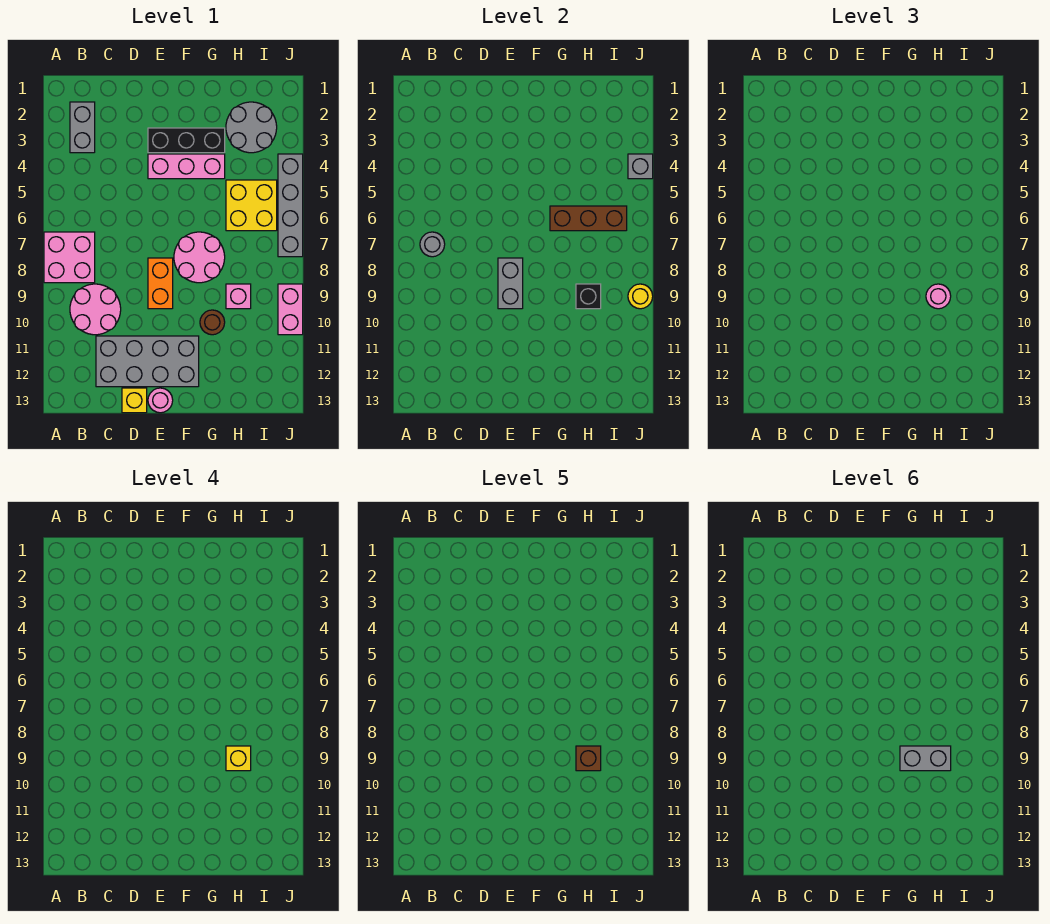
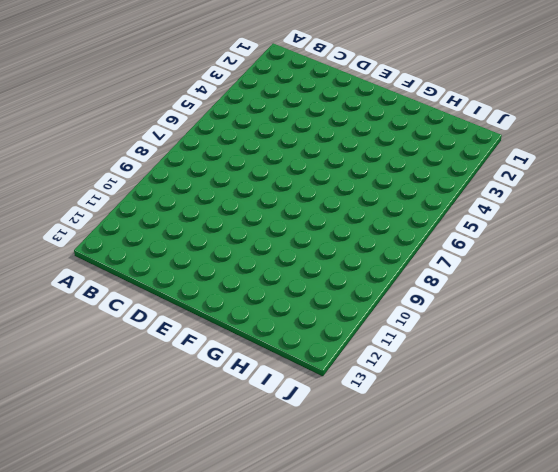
none -> pink brick A7:B8 level 1
none -> grey brick B2:B3 level 1
none -> pink round brick B9:C10 level 1

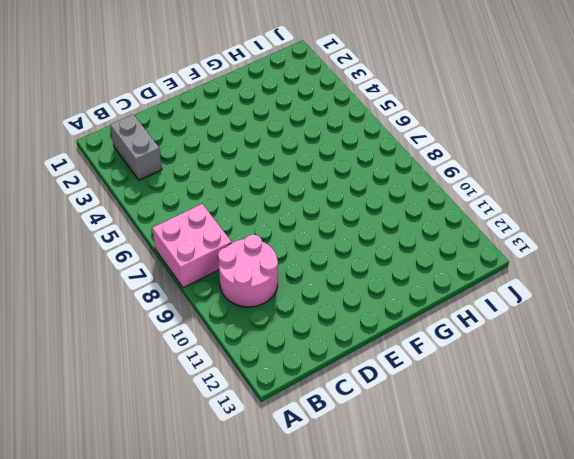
none -> grey brick C11:F12 level 1
none -> yellow brick D13 level 1
none -> black brick E3:G3 level 1

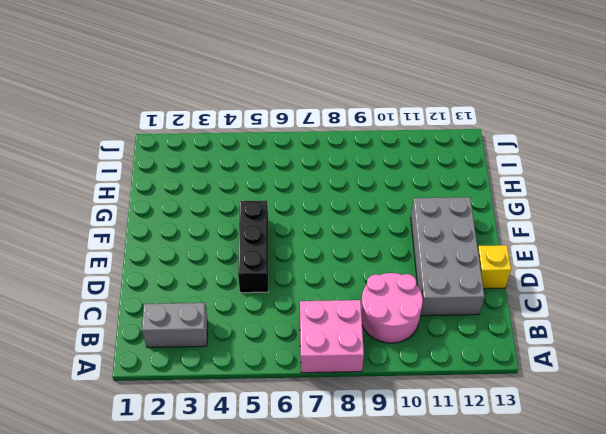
black brick D5:F5 level 1 -> black brick E3:G3 level 1
none -> pink brick E4:G4 level 1
none -> orange brick E8:E9 level 1
none -> pink round brick E13 level 1

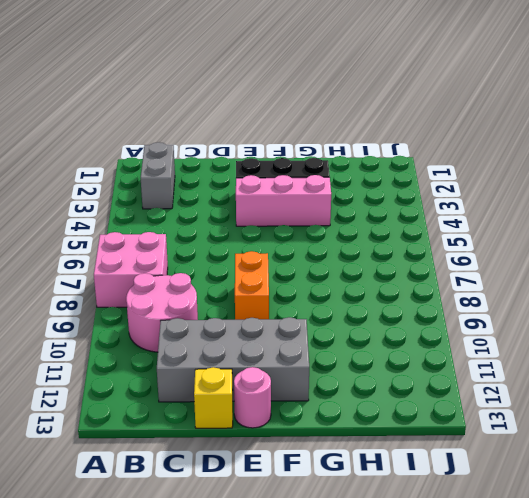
none -> pink round brick F7:G8 level 1
none -> brown round brick G10 level 1
none -> grey round brick H2:I3 level 1

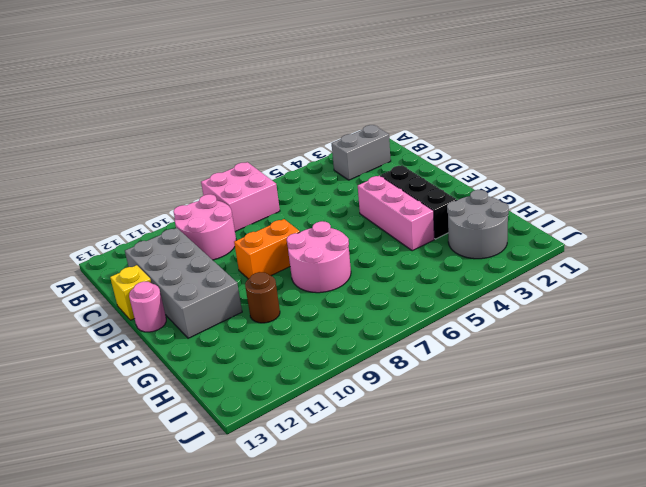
none -> yellow brick H5:I6 level 1
none -> pink brick H9 level 1
none -> grey brick J4:J7 level 1

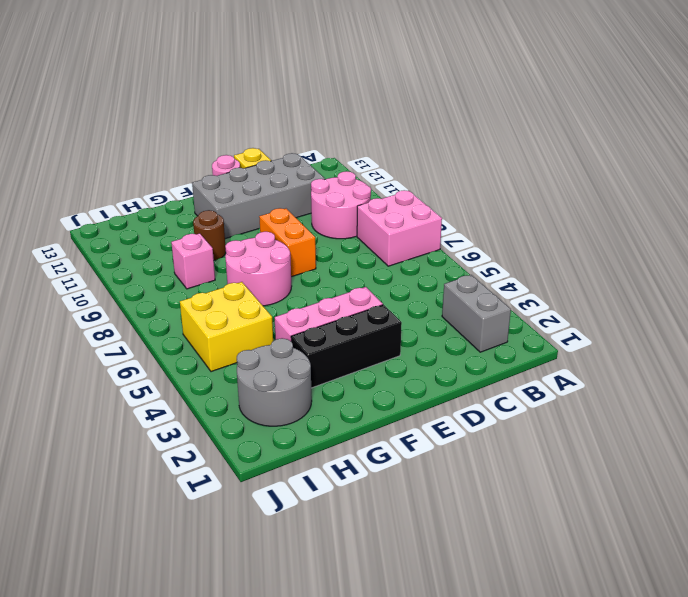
none -> grey brick J4:J7 level 1
none -> pink brick J9:J10 level 1
none -> grey round brick B7 level 2

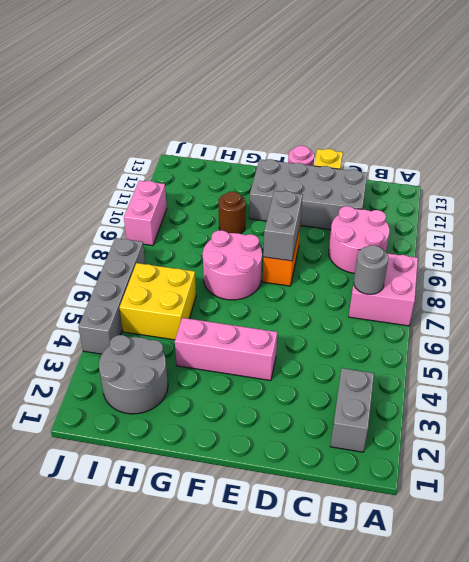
none -> black brick E3:G3 level 1
none -> pink brick H9 level 1
none -> brown brick G6:I6 level 2

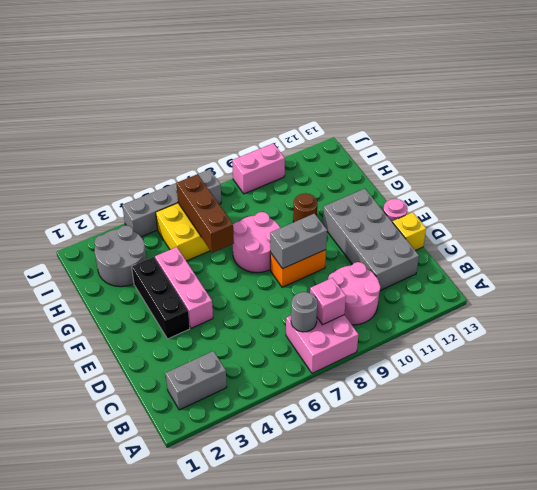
pink brick B8 level 2 -> pink brick H9 level 1
none -> black brick H9 level 2
none -> grey brick J4 level 2
none -> yellow round brick J9 level 2

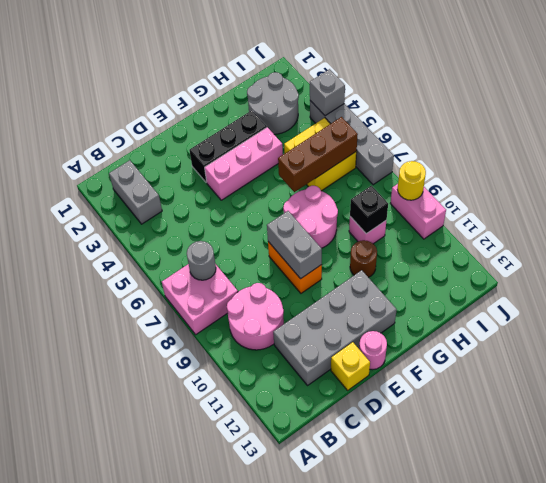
none -> pink round brick H9 level 3
none -> yellow brick H9 level 4
none -> brown brick H9 level 5

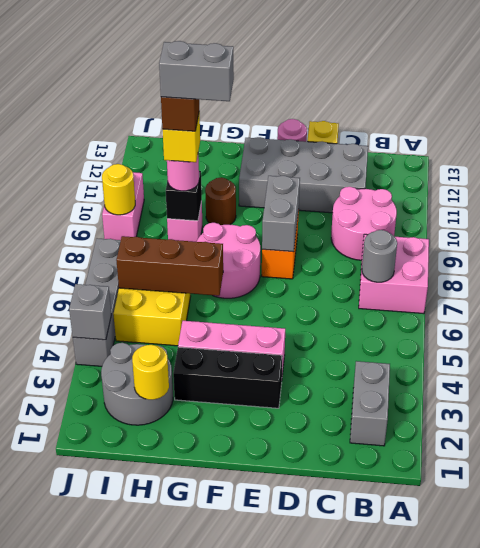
yellow round brick H2 level 2 -> none

